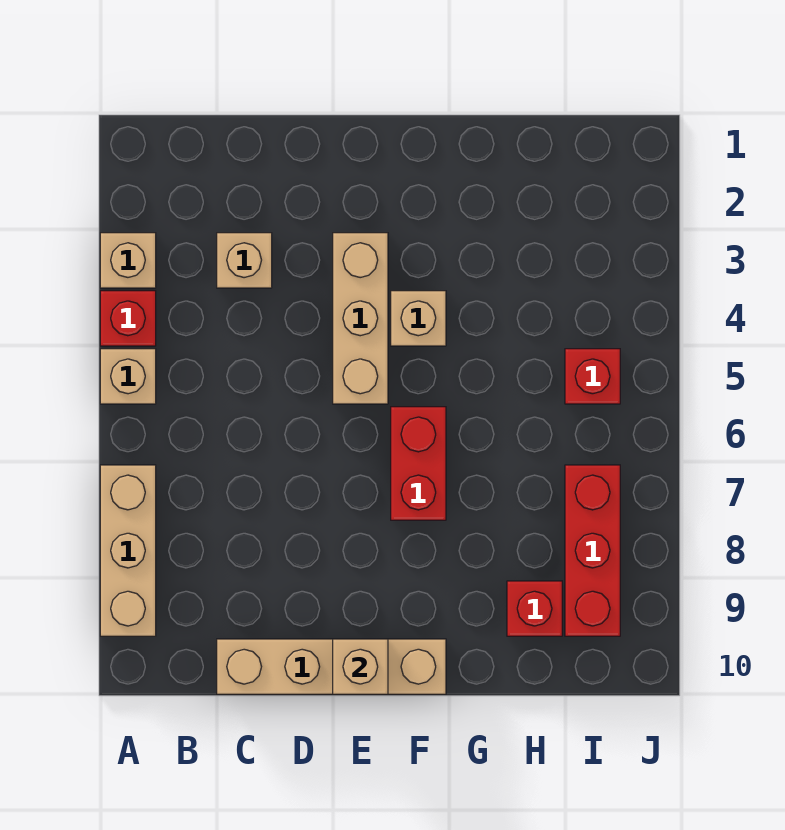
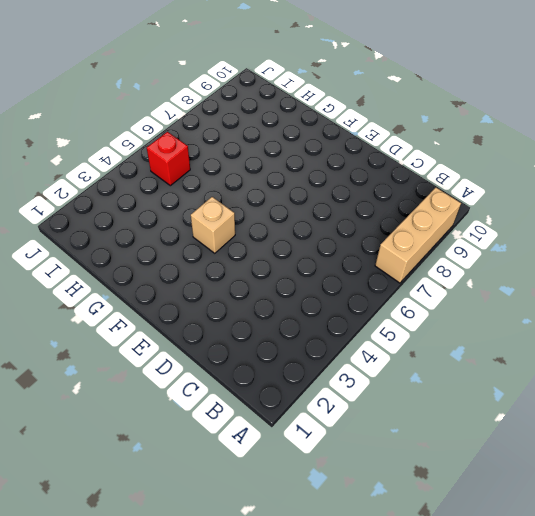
none -> tan brick A3 level 1
none -> red brick A4 level 1
none -> tan brick A5 level 1

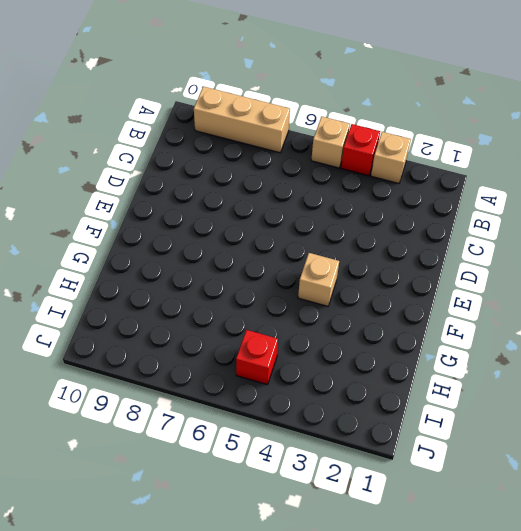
none -> tan brick C3 level 1
none -> tan brick C10:F10 level 1
none -> tan brick E3:E5 level 1

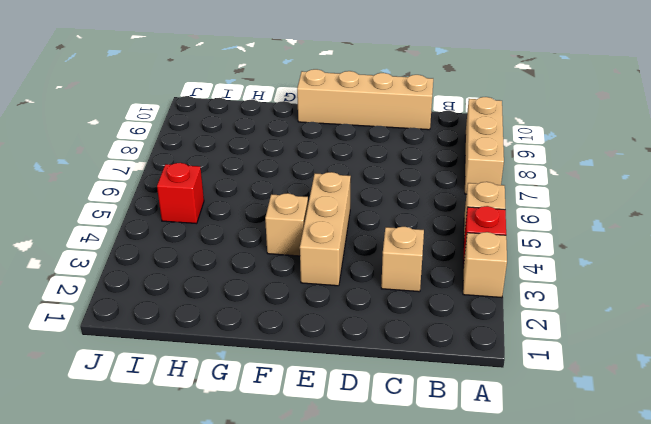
none -> red brick F6:F7 level 1
none -> red brick H9 level 1
none -> red brick I7:I9 level 1

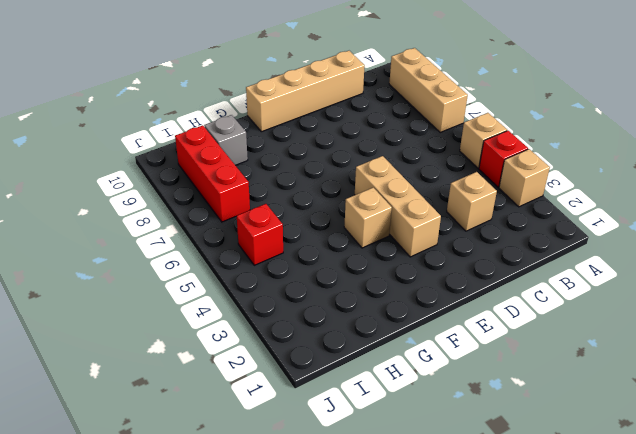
grey brick H9 level 1 -> red brick H9 level 1
none -> red brick F6:F7 level 1
none -> tan brick E10 level 2

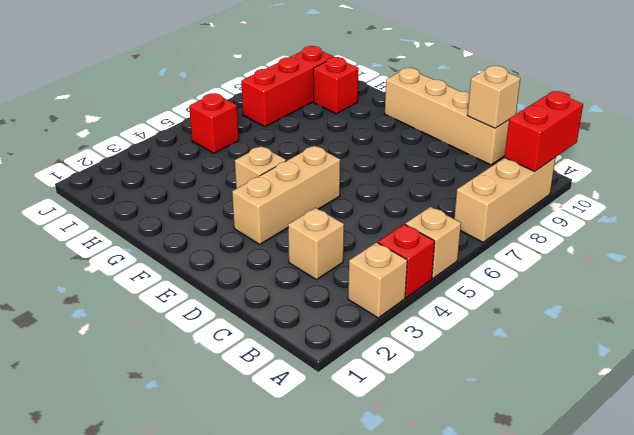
red brick A9:A10 level 2 -> red brick F6:F7 level 1
tan brick C10 level 2 -> tan brick E10 level 2

